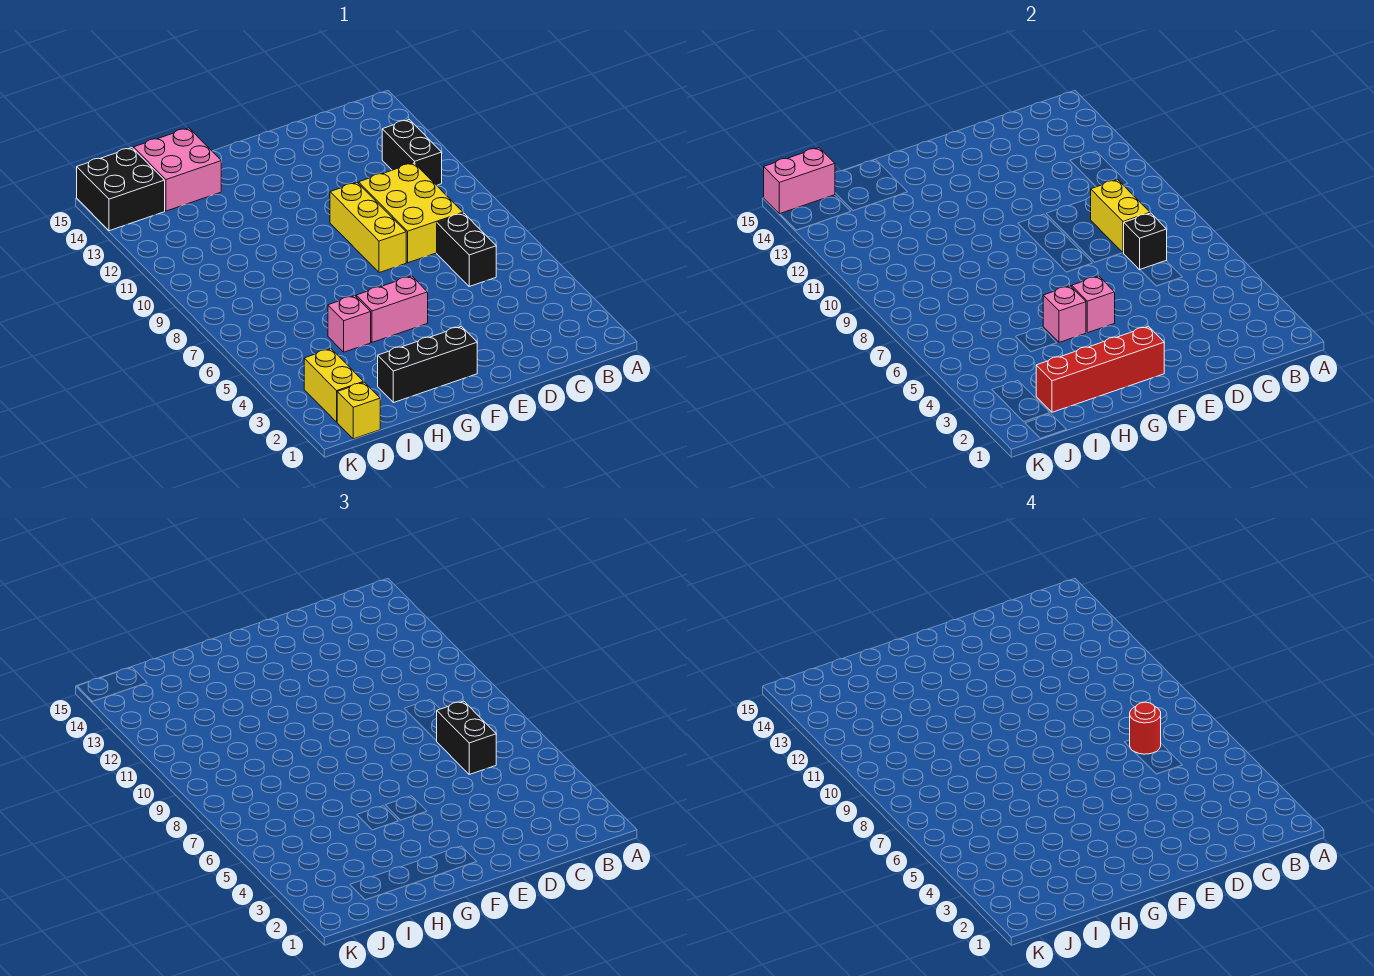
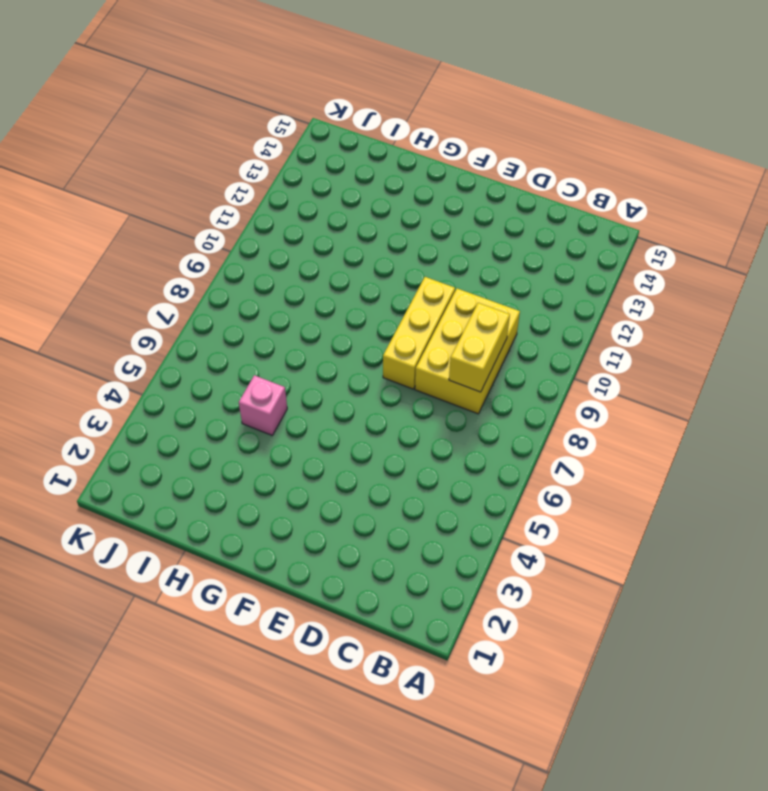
none -> black brick B11:B12 level 1
none -> black brick C6:C7 level 1
none -> black brick F2:H2 level 1

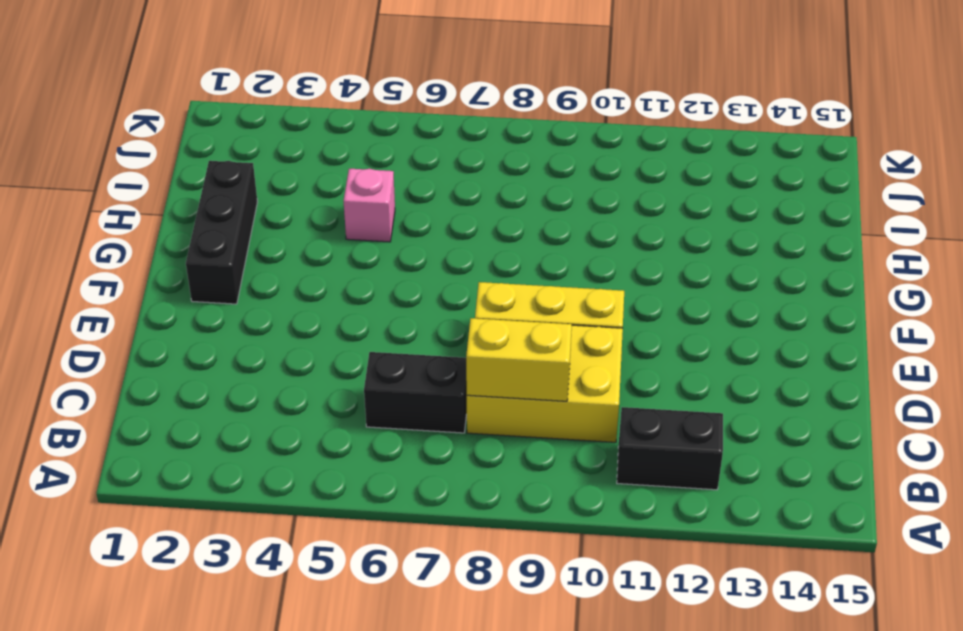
none -> pink brick F5:G5 level 1
none -> pink brick H14:I15 level 1
none -> yellow brick J1 level 1

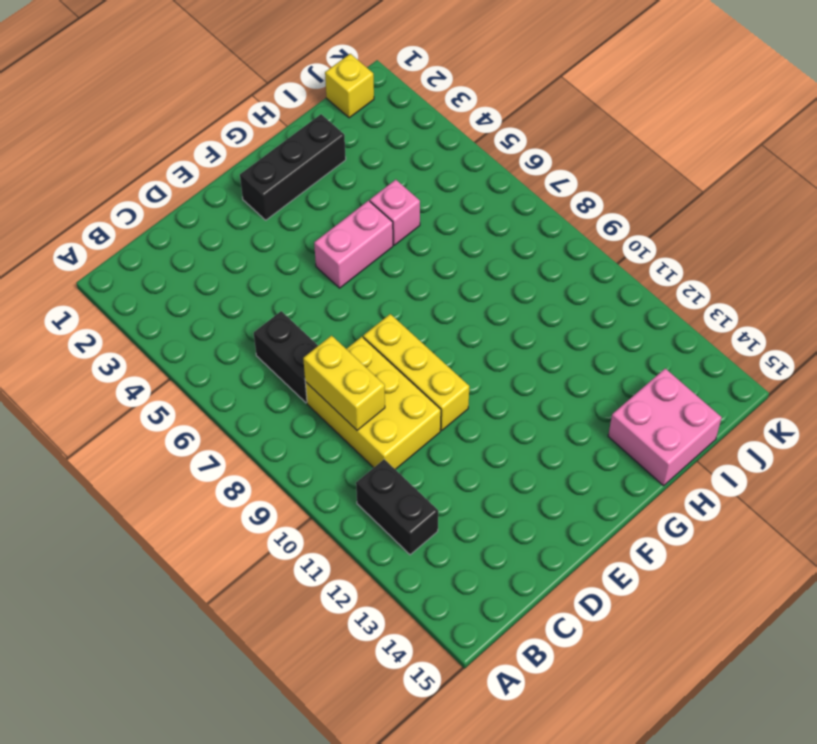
none -> yellow brick J2:J3 level 1
none -> black brick J14:K15 level 1
none -> black brick C7 level 2

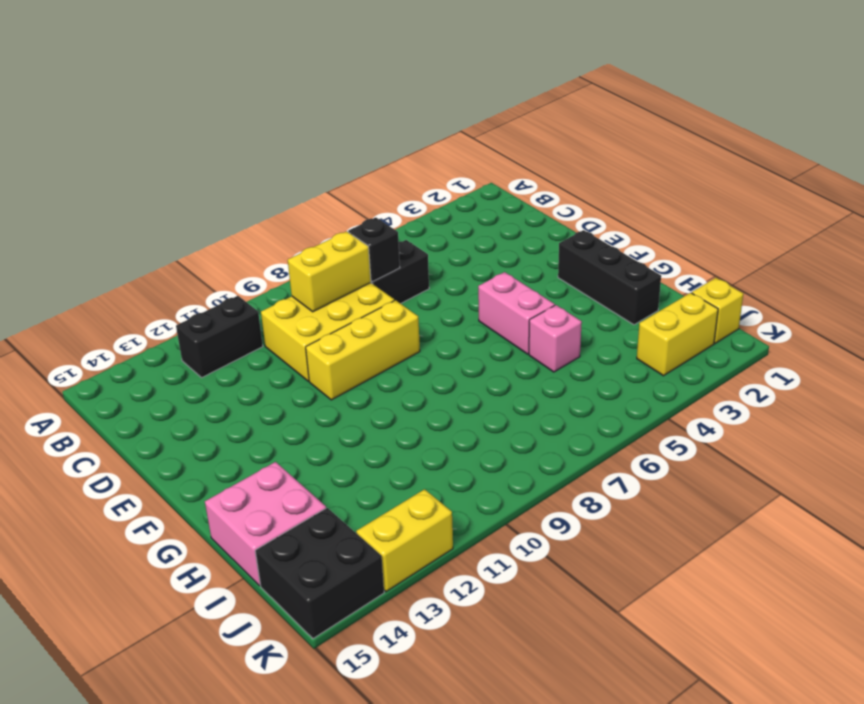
yellow brick K12:K13 level 1 -> none
none -> red brick F2:I2 level 2
none -> pink brick F5 level 2
none -> pink brick G5 level 2

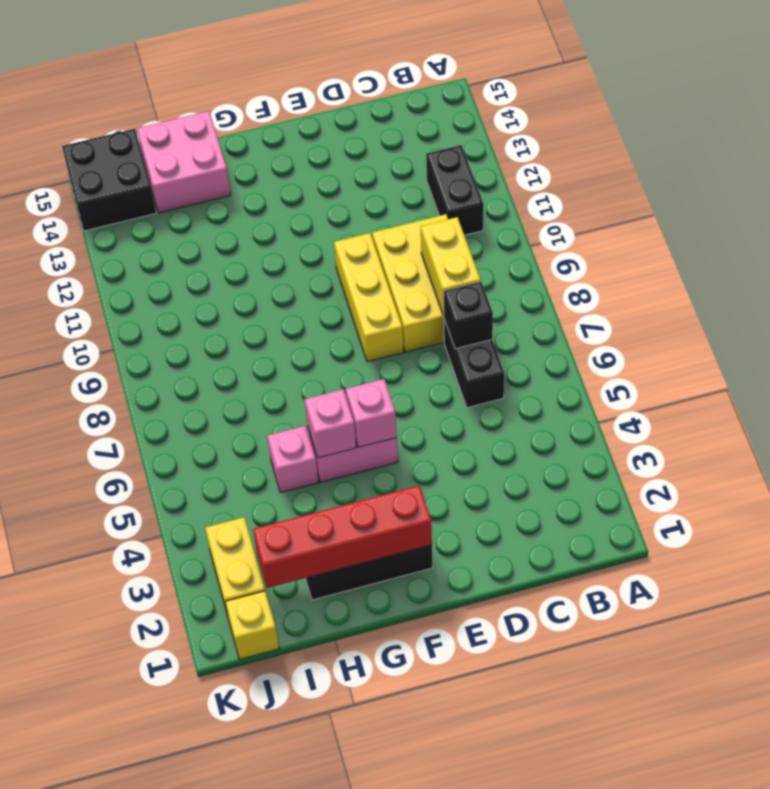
none -> pink brick J15:K15 level 2
none -> black brick C6:C7 level 3
none -> red round brick C7 level 4

